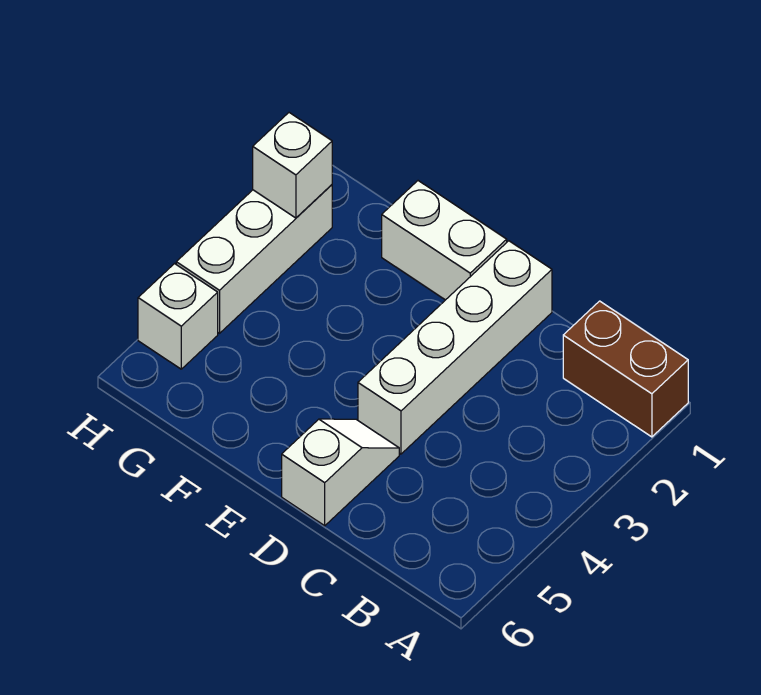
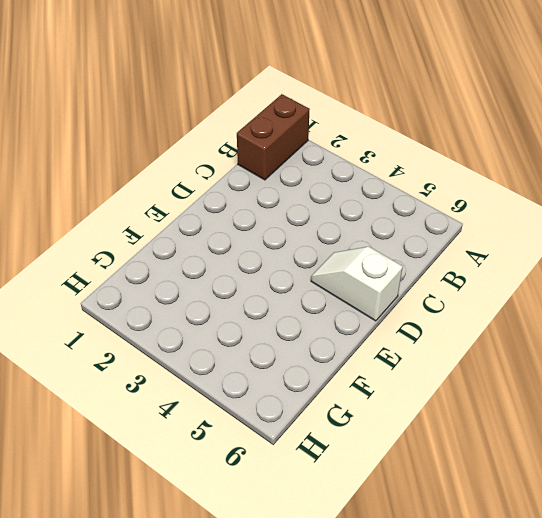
none -> white brick D1:D4 level 1
none -> white brick E1:F1 level 1

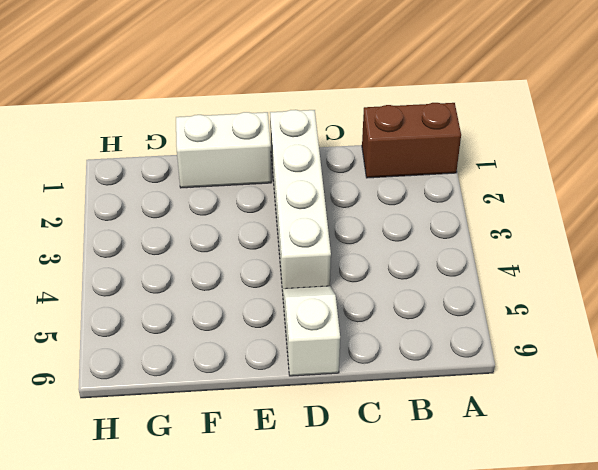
none -> white brick H2:H4 level 1
none -> white brick H5 level 1

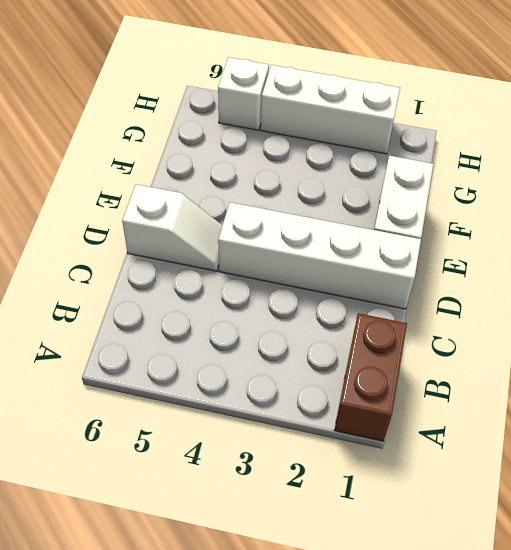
none -> white brick H2 level 2

